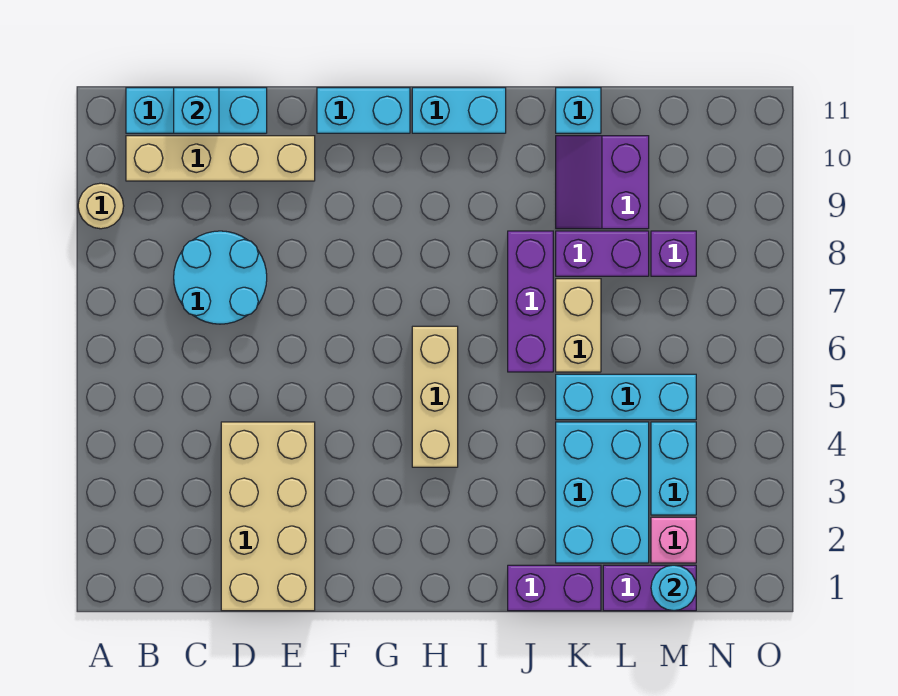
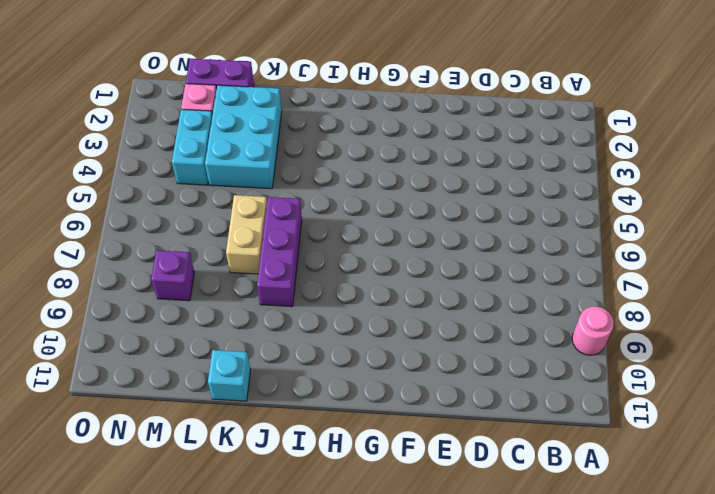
pink round brick A9 level 1 -> tan round brick A9 level 1
none -> tan brick B10:E10 level 1
none -> cyan brick B11:D11 level 1
none -> cyan round brick C7:D8 level 1

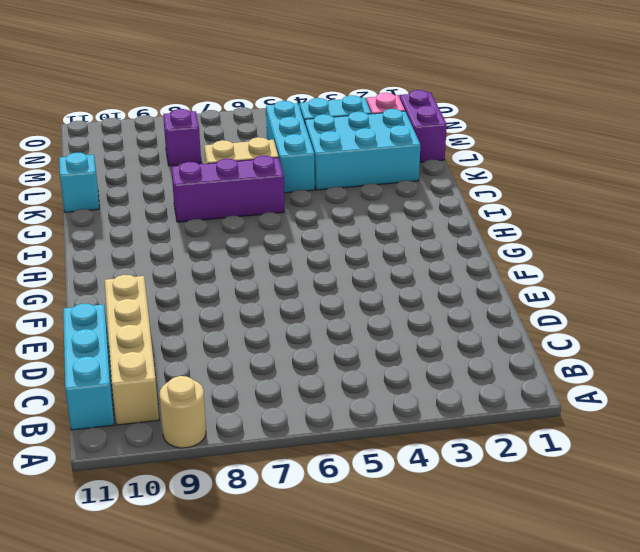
none -> cyan round brick C7:D8 level 1
none -> tan brick D1:E4 level 1
none -> cyan brick F11:G11 level 1

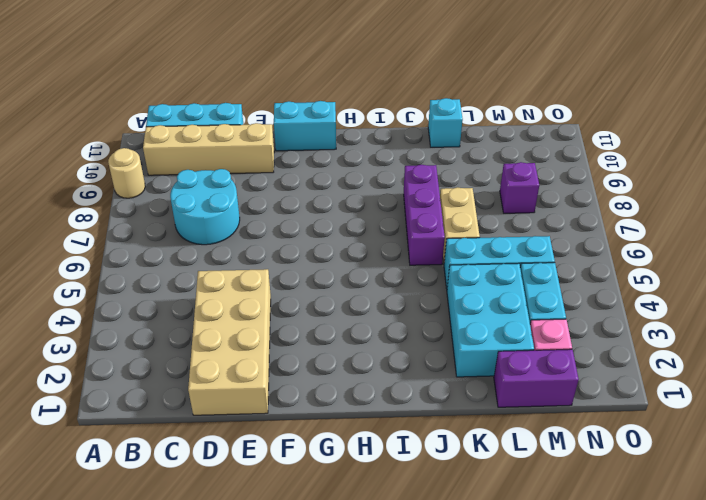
none -> tan brick H4:H6 level 1
none -> cyan brick H11:I11 level 1
none -> purple brick J1:K1 level 1

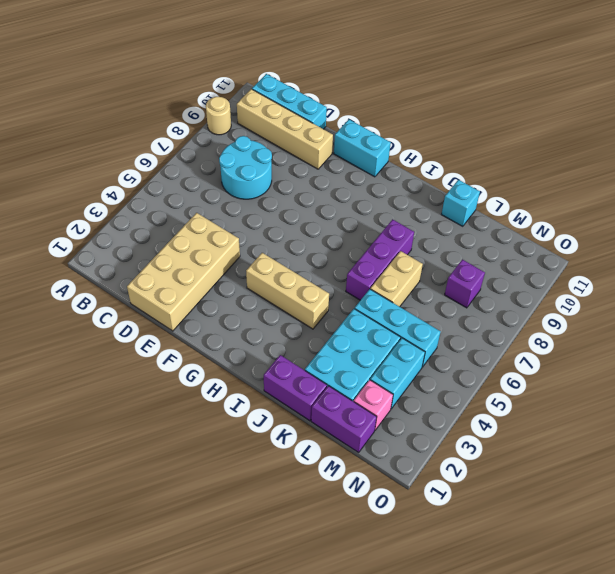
tan brick G4:I4 level 1 -> tan brick H4:H6 level 1
none -> cyan brick H11:I11 level 1
none -> purple brick K8:L8 level 1
none -> purple slope K9:L10 level 1 top L

